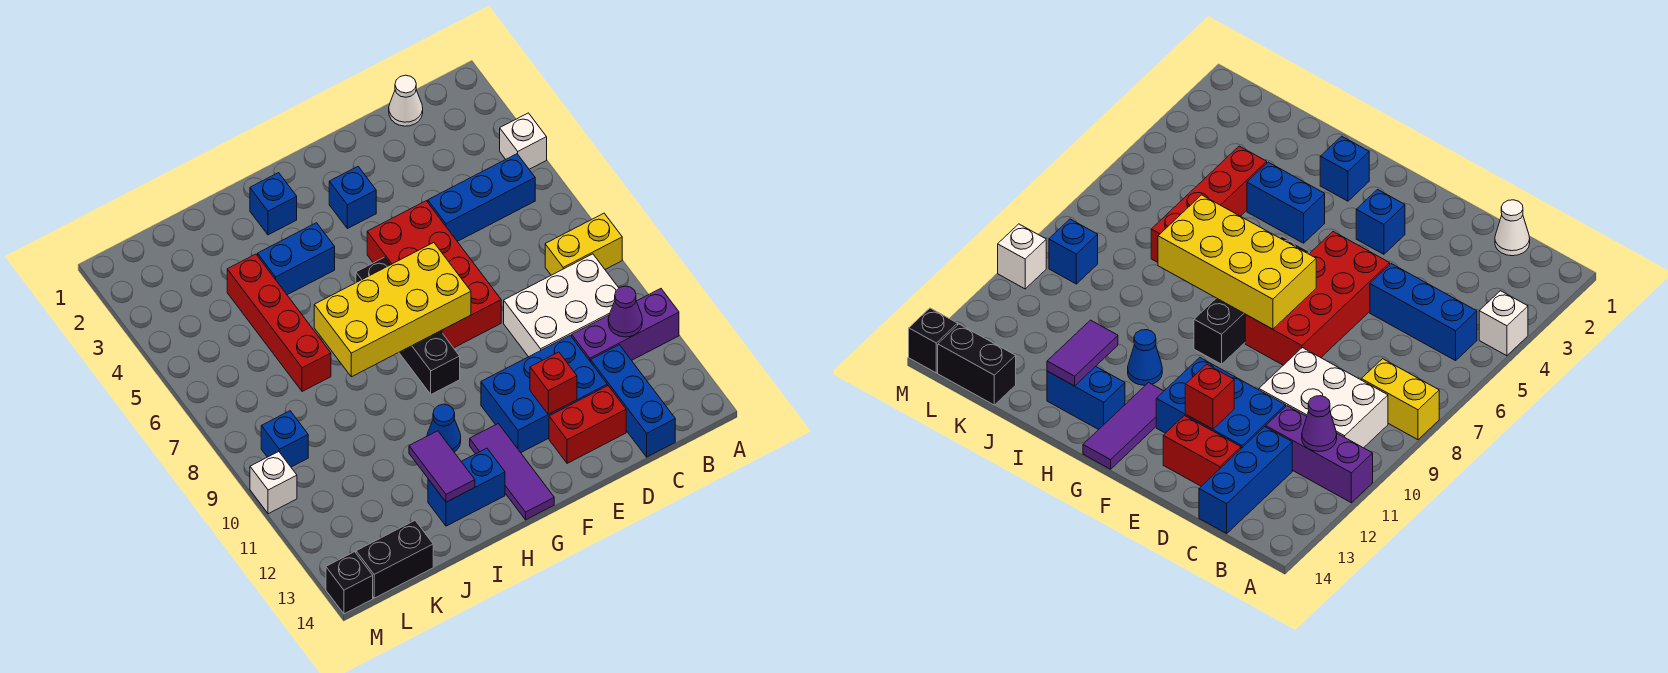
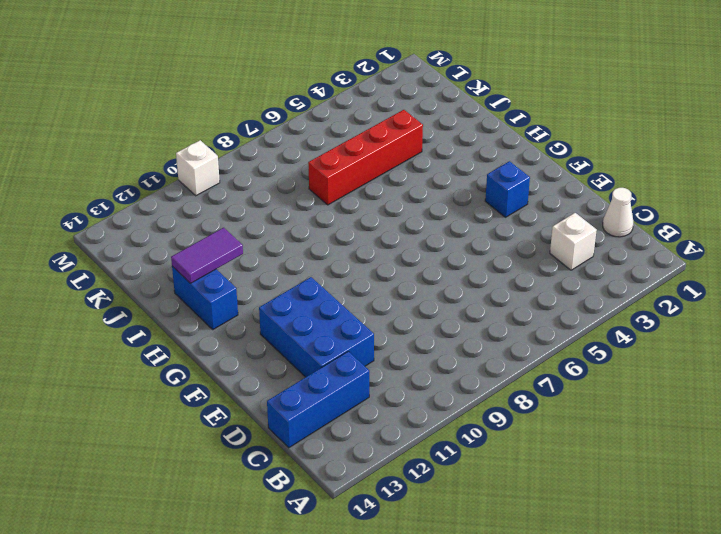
white brick C3 level 1 -> white brick A4 level 1
none -> yellow brick A8:B8 level 1
none -> purple brick A11:C11 level 1
none -> blue brick B5:D5 level 1

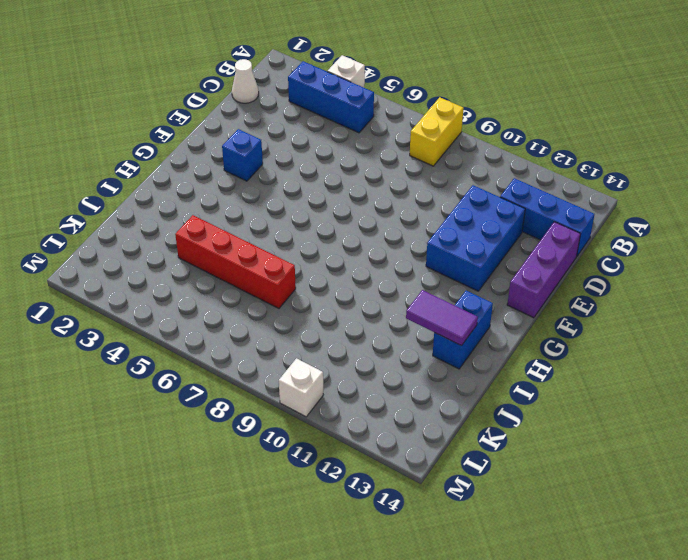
blue brick B3:B5 level 1 -> blue brick B5:D5 level 1
purple brick D14:F14 level 1 -> purple brick A11:C11 level 1
none -> white brick B9:D10 level 1
none -> red brick D13:E13 level 1
none -> red brick E5:F8 level 1

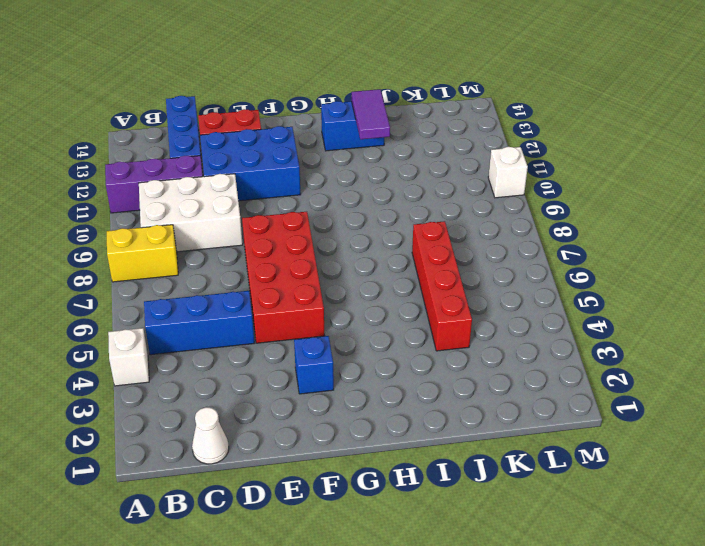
none -> black brick G6:G9 level 1
none -> purple tile G12:G14 level 1
none -> blue brick H2 level 1

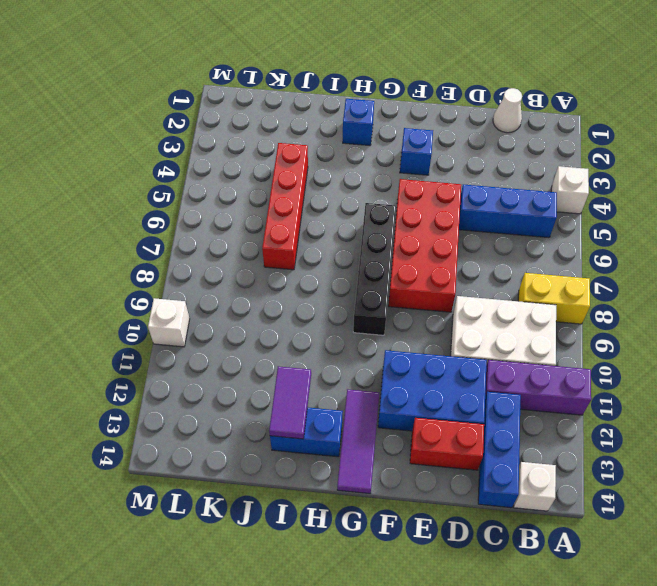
white brick B14 level 1 -> none
none -> blue brick H4:I4 level 1
none -> blue cone H11 level 1
none -> black brick K14:L14 level 1

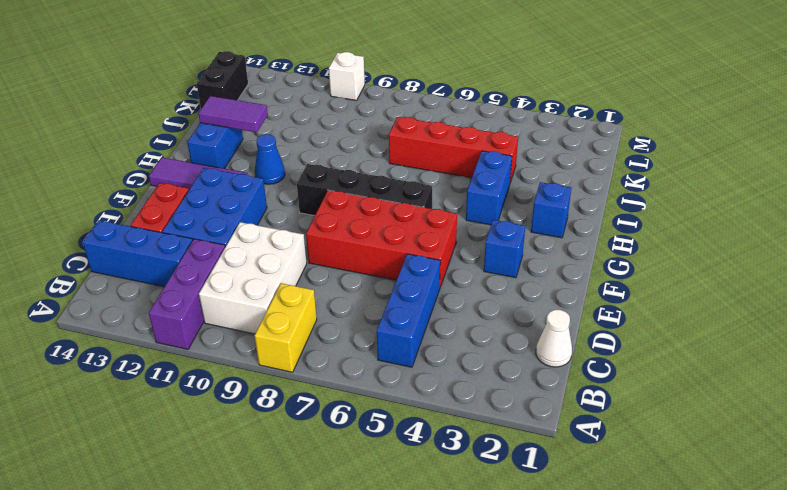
none -> white brick A4 level 1
none -> blue brick L9 level 1
none -> black brick M14 level 1

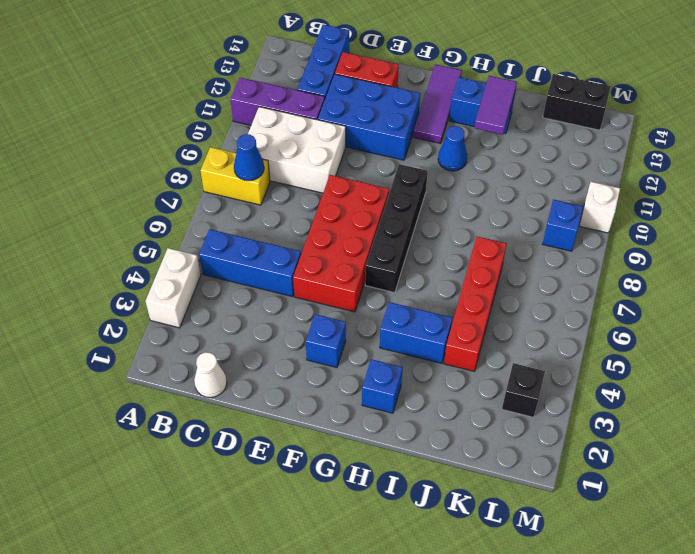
white brick A3:A4 level 1 -> white brick A4 level 1
blue cone B8 level 2 -> none
black brick L3 level 1 -> black brick M14 level 1
none -> purple cone B11 level 2
none -> red brick E12 level 2
none -> yellow brick F7:I8 level 2

